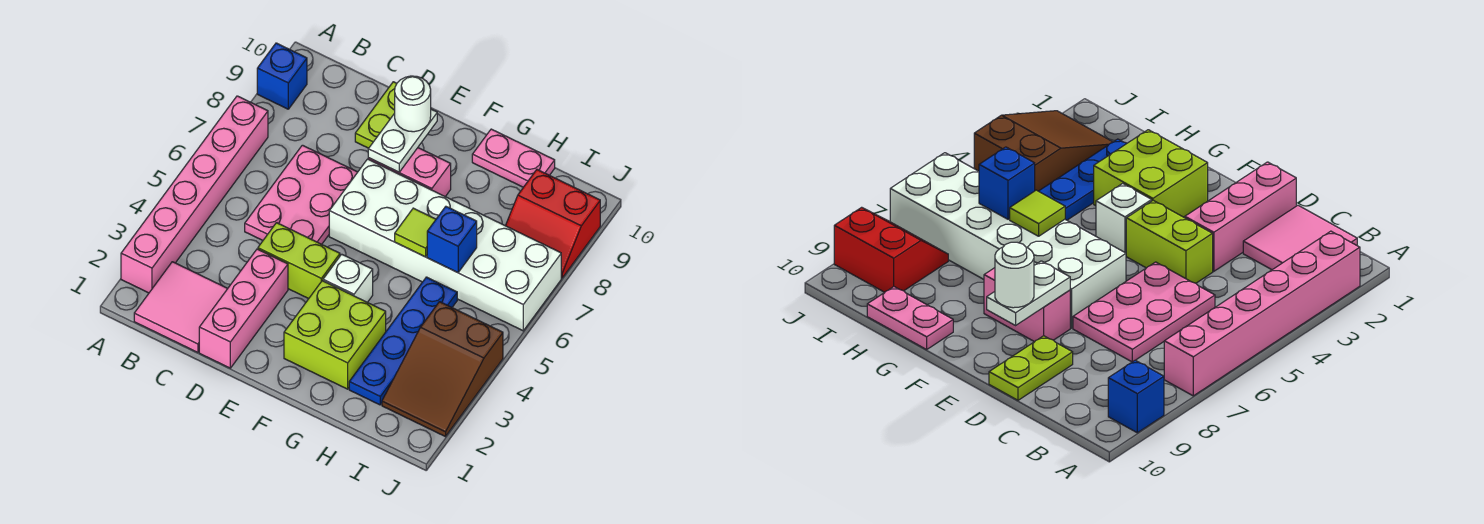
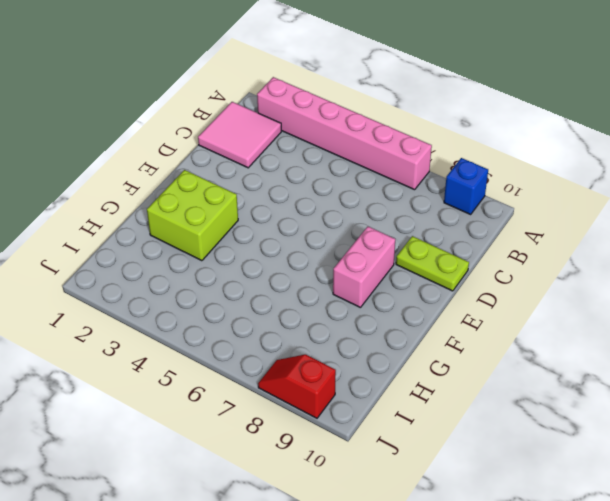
red slope J8:J9 level 1 top 9 -> red slope I8:J9 level 1 top 9
none -> pink plate C5:D7 level 1
none -> pink brick D1:D3 level 1
none -> lime brick D4:E4 level 1

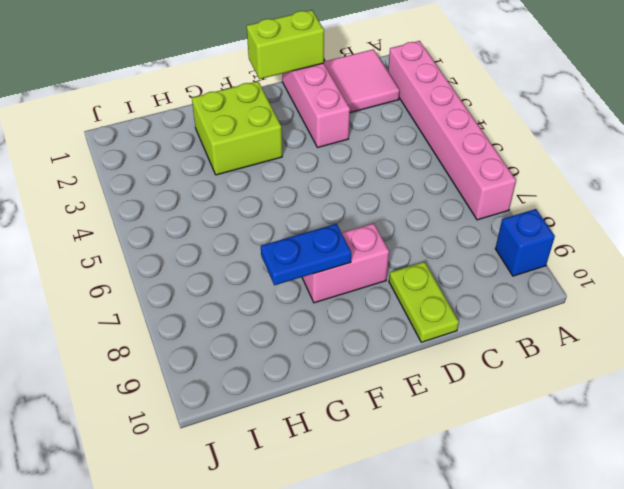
lime brick D1:E1 level 2 -> lime brick D4:E4 level 1
blue plate F8:G8 level 2 -> none
none -> pink plate C5:D7 level 1
none -> white brick E6:J7 level 1
none -> white brick F4 level 1

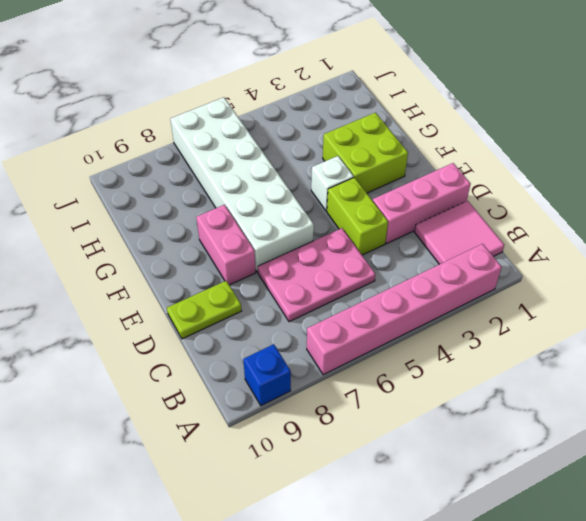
none -> pink plate G10:H10 level 1
none -> blue plate H2:H5 level 1
none -> brown slope I2:J4 level 1 top 4

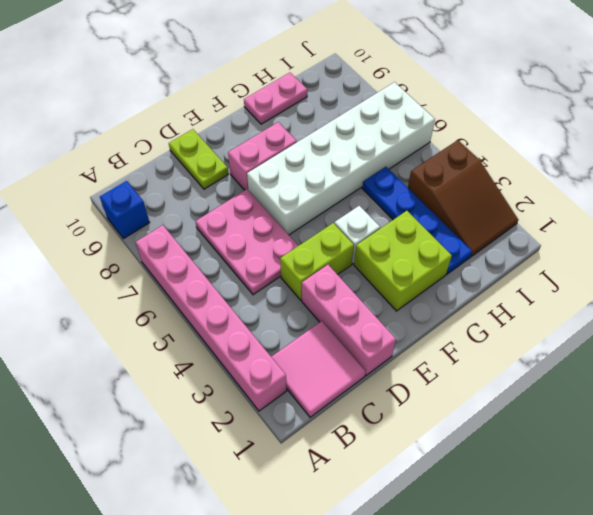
none -> red slope I8:J9 level 1 top 9
none -> white plate E8:E9 level 2
none -> lime tile G6 level 2

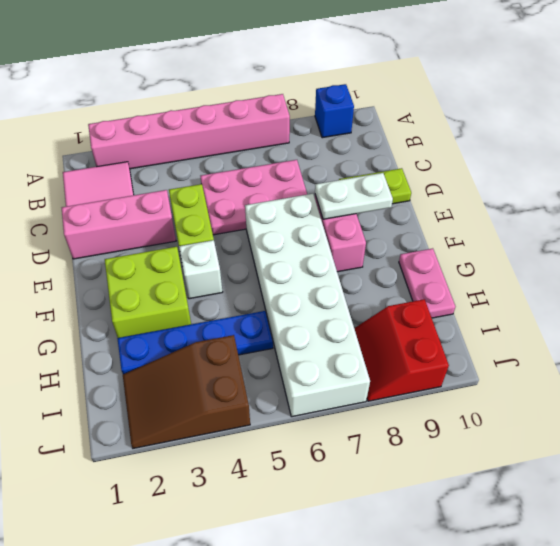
none -> lime tile G6 level 2
none -> blue brick H6 level 2
none -> white round brick E9 level 3

